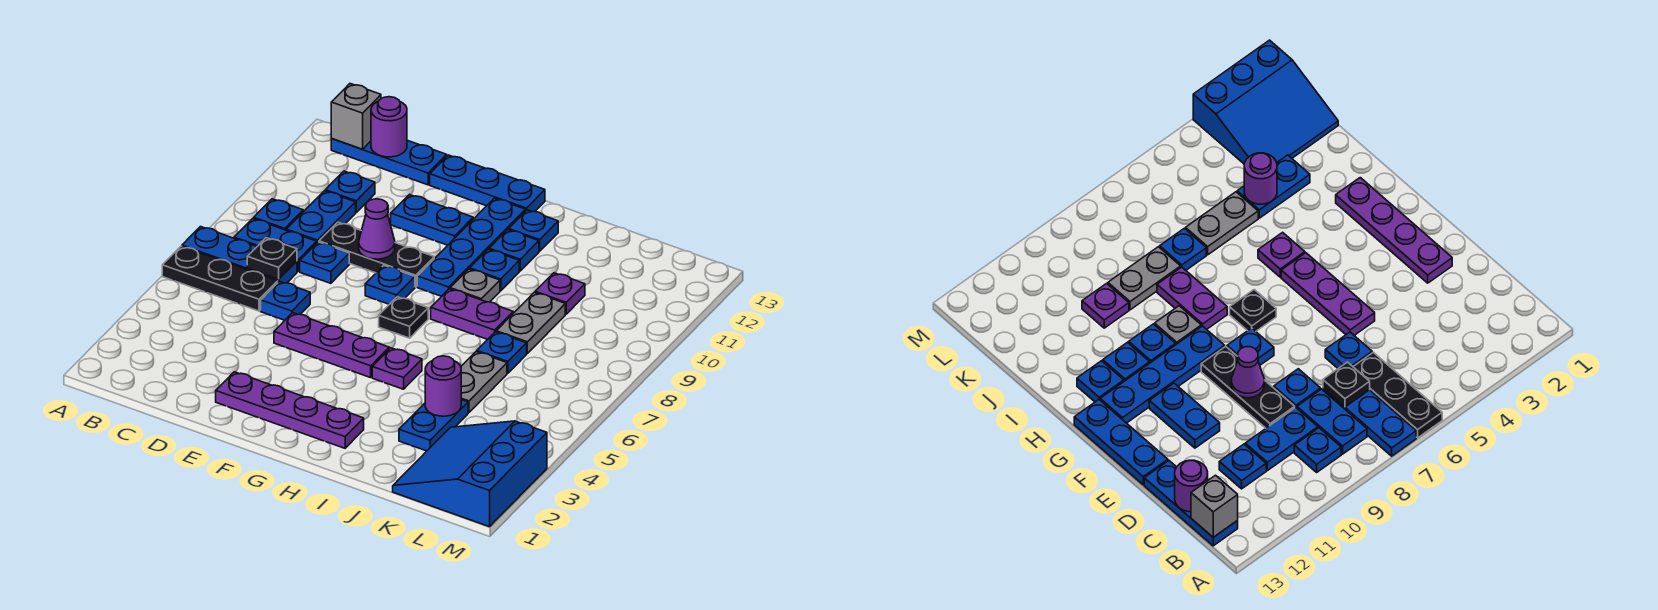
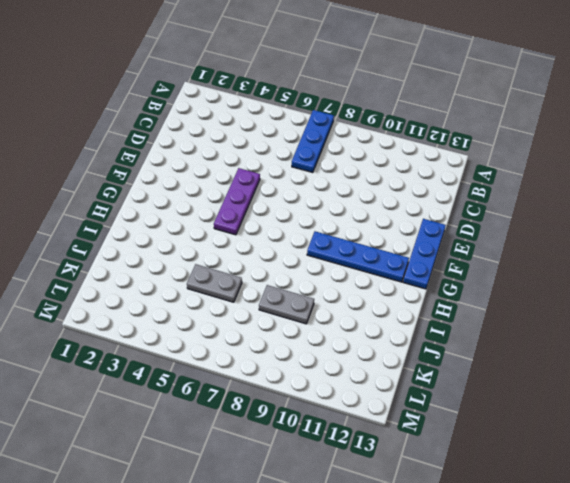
none -> black plate A6:C6 level 1
none -> blue plate B8:C8 level 1
none -> blue plate B9 level 1
none -> blue plate B13:D13 level 1

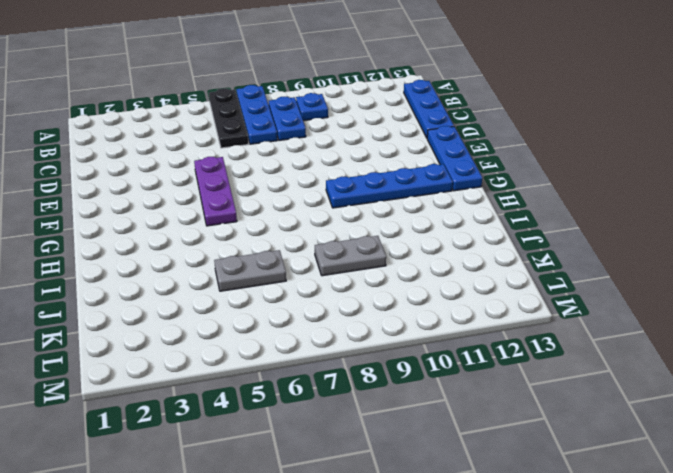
none -> blue plate C9:C10 level 1
none -> blue plate C11 level 1
none -> blue plate D6 level 1
none -> blue plate D8 level 1

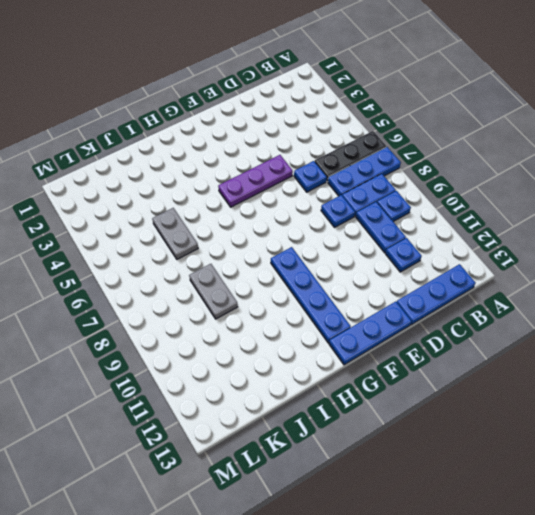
none -> black plate D9:F9 level 1
none -> purple plate E2:H2 level 1
none -> blue plate E11:F11 level 1
none -> blue plate F8 level 1

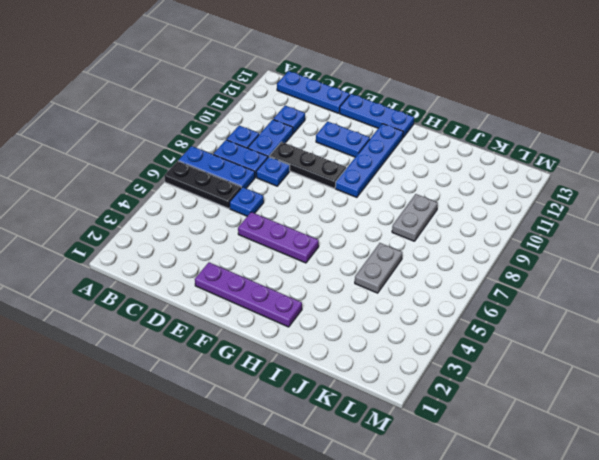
none -> blue plate F8 level 1
none -> black plate G7 level 1
none -> purple plate H5 level 1
none -> purple plate H8:I8 level 1

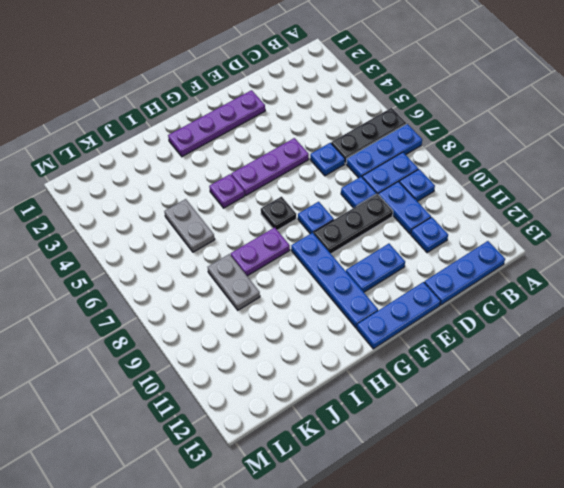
none -> grey plate H9 level 1
none -> blue plate H10 level 1
none -> blue plate H11 level 1
none -> blue plate H12 level 1

